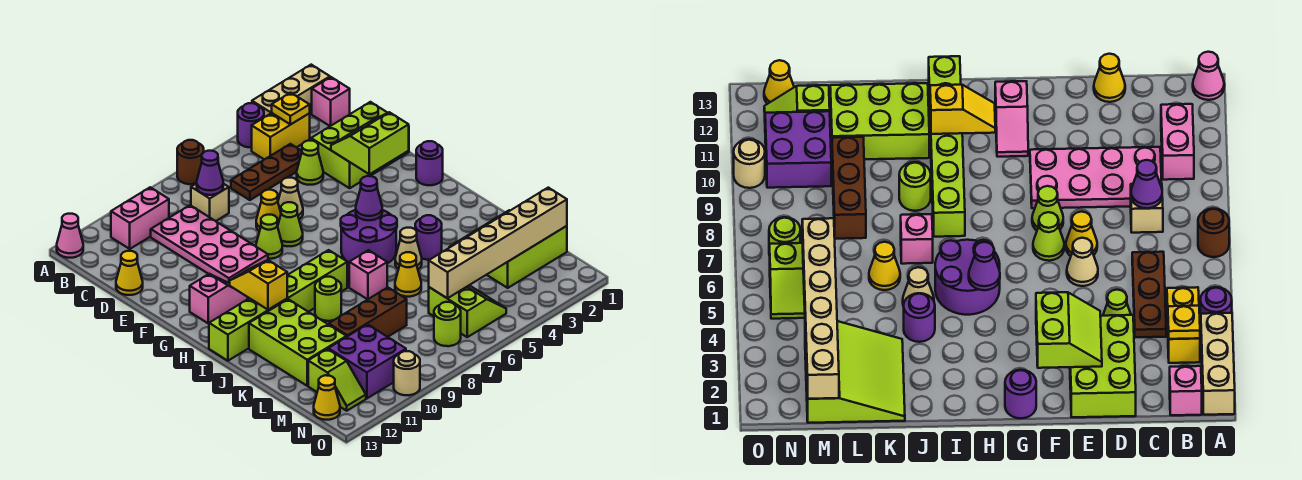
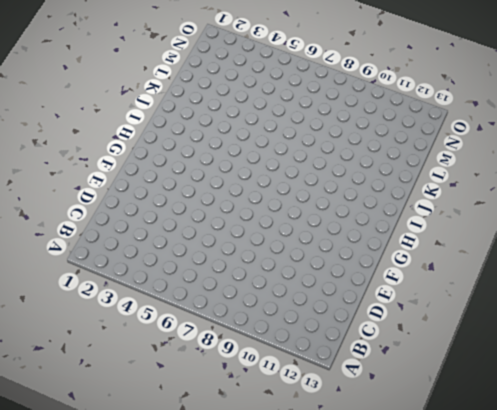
none -> tan brick A1:A3 level 1
none -> purple round brick A4 level 1
none -> brown round brick A7 level 1
none -> pink cone A13 level 1

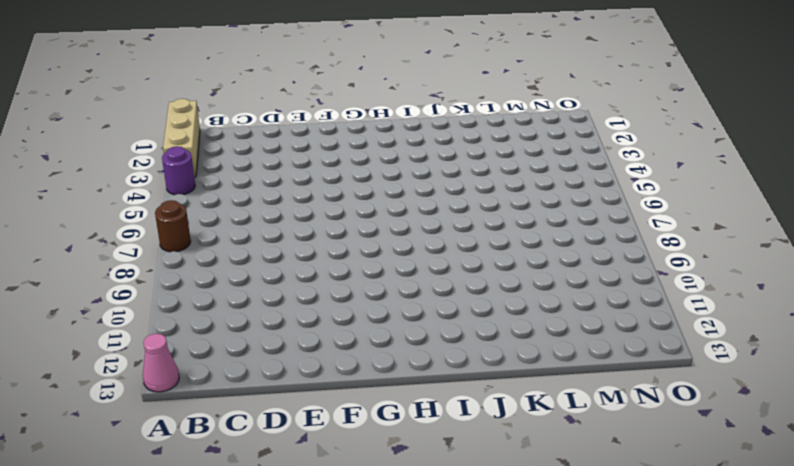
none -> pink brick B1 level 1
none -> yellow brick B3:B4 level 1
none -> pink brick B10:B11 level 1
none -> brown plate C4:C6 level 1

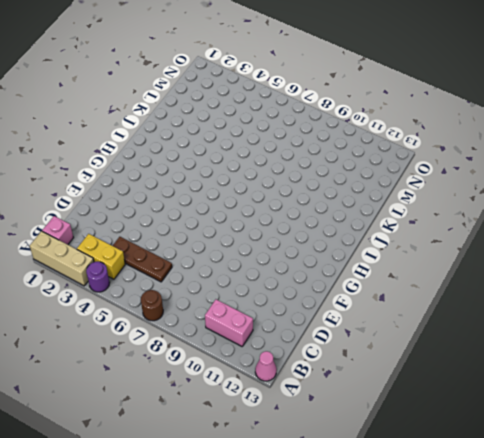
none -> tan brick C8 level 1
none -> pink plate C9:F10 level 1
none -> lime brick D1:E3 level 1
none -> lime cone D4 level 1

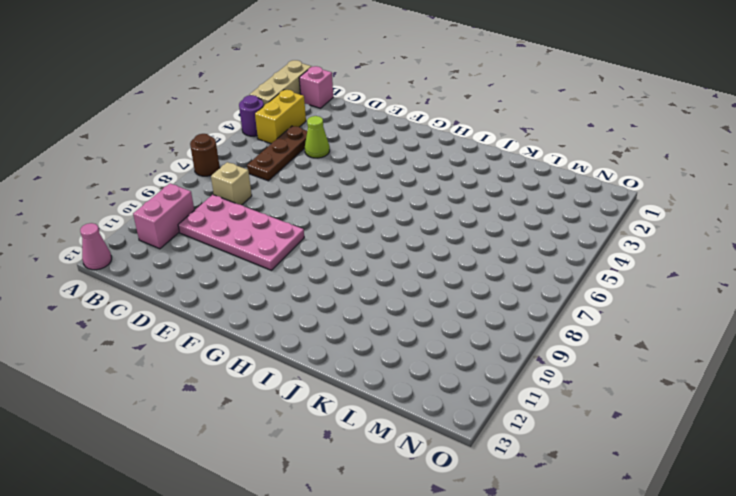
none -> lime brick D1:E3 level 1
none -> yellow cone D13 level 1
none -> tan cone E6 level 1
none -> yellow cone E7 level 1

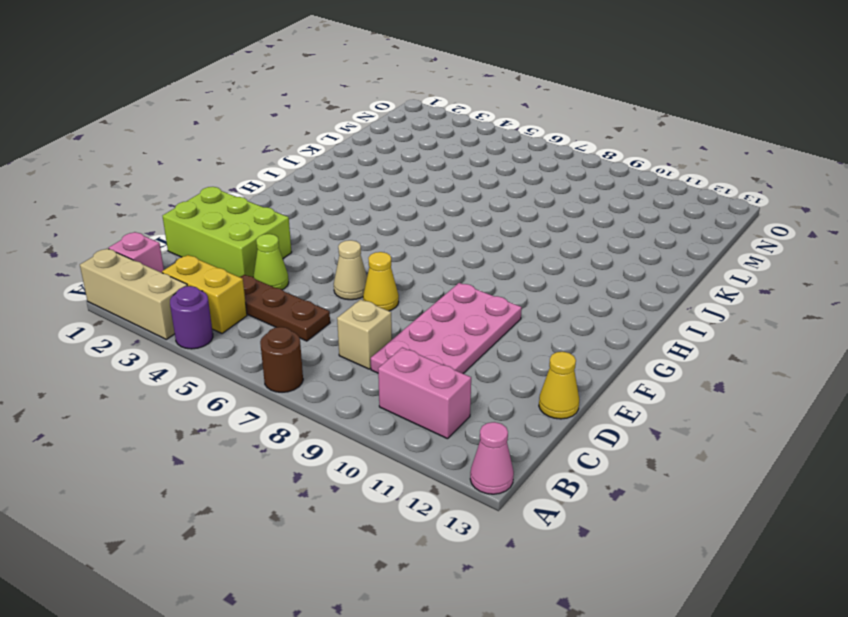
none -> lime cone F7 level 1
none -> lime cone F8 level 1
none -> purple round brick G1 level 1
none -> pink slope G11:G12 level 1 top 12

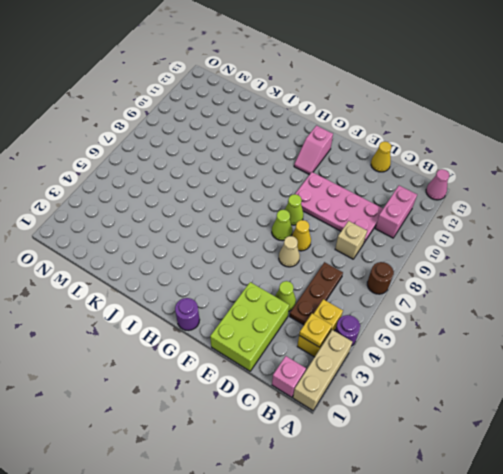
none -> purple round brick H5:I6 level 1
none -> lime brick I8:I13 level 1
none -> purple round brick J4 level 1
none -> tan cone J5 level 1

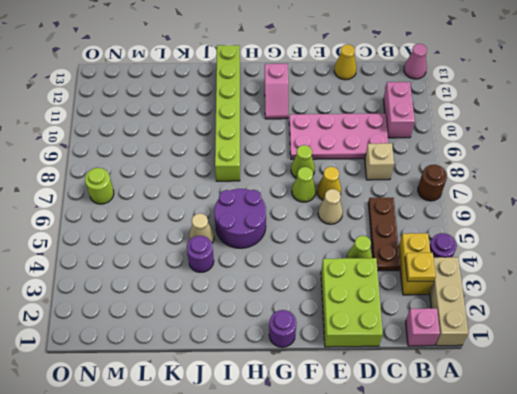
none -> pink brick J7 level 1
none -> lime round brick J9 level 1
none -> lime brick J11:L12 level 1
none -> lime slope K1:M3 level 1 top M

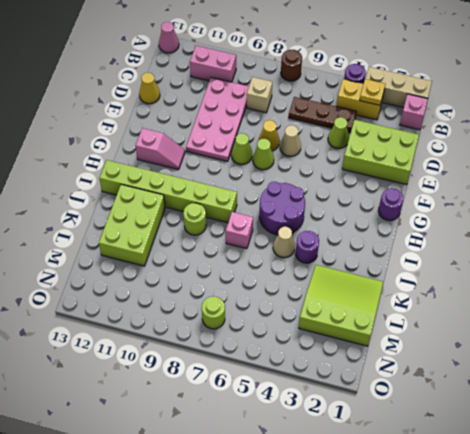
none -> yellow cone K6 level 1
none -> brown brick L8:L10 level 1
none -> lime slope M5:N6 level 1 top 6
none -> purple brick M10:N11 level 1

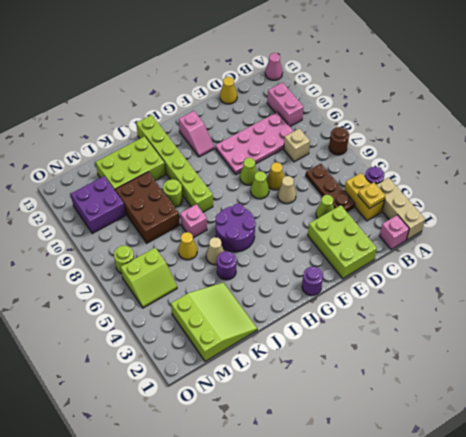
brown brick K8:L10 level 1 -> brown brick L8:L10 level 1
none -> lime slope M12:N12 level 1 top M
none -> yellow cone N13 level 1
none -> tan round brick O10 level 1
none -> purple cone C8 level 2

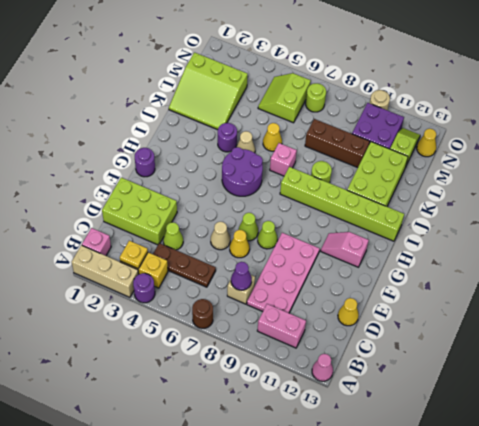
none -> lime slope E2:F3 level 2 top F
none -> purple cone H5 level 2
none -> yellow slope H11:I11 level 2 top I
none -> tan brick M1:M6 level 2

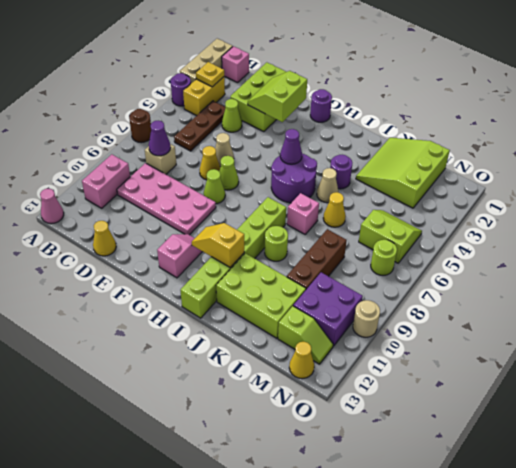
none -> tan brick M1:M6 level 2

